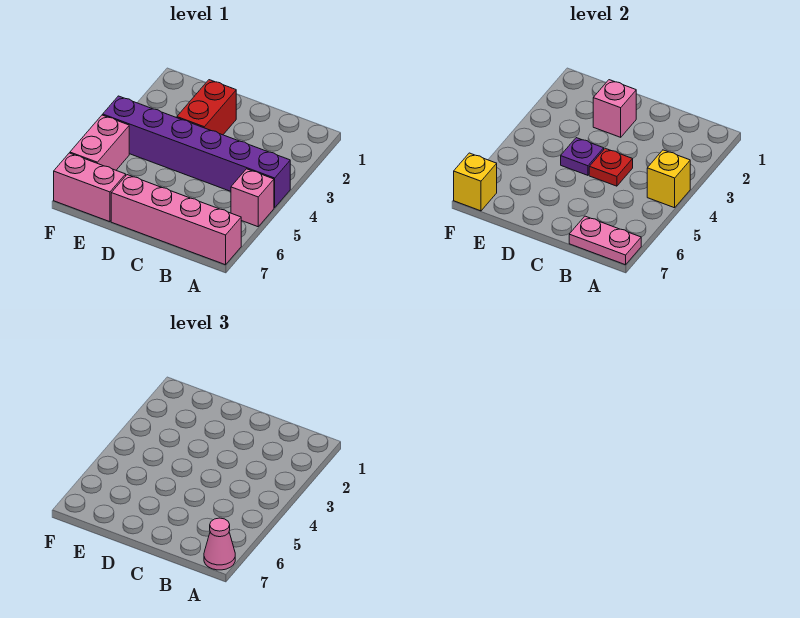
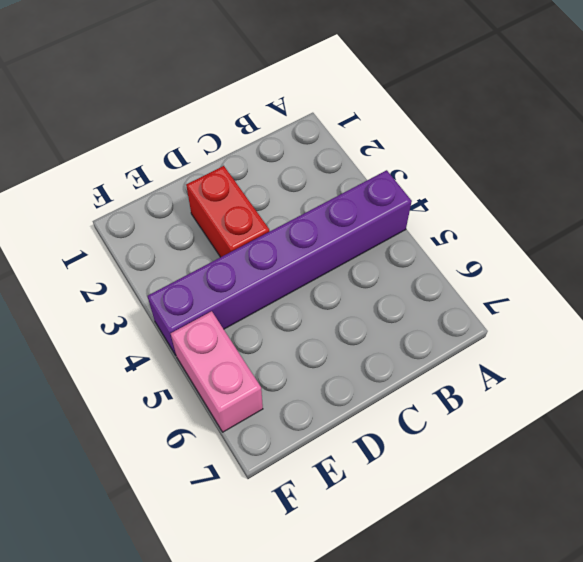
none -> pink brick A5 level 1
none -> pink brick A7:D7 level 1
none -> pink brick E7:F7 level 1

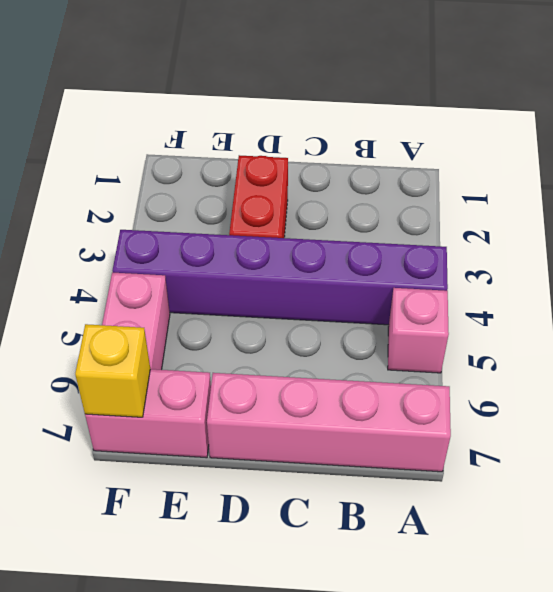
none -> yellow brick A4 level 2
none -> pink plate A7:B7 level 2
none -> red plate C4 level 2

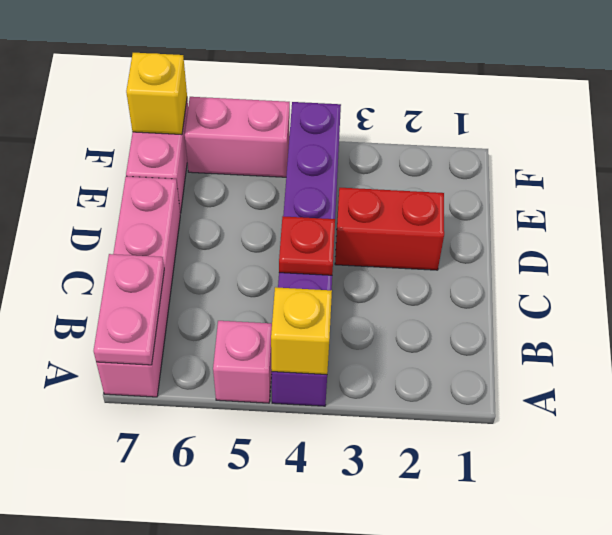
none -> pink brick D2 level 2
none -> purple plate D4 level 2
none -> pink cone A7 level 3

